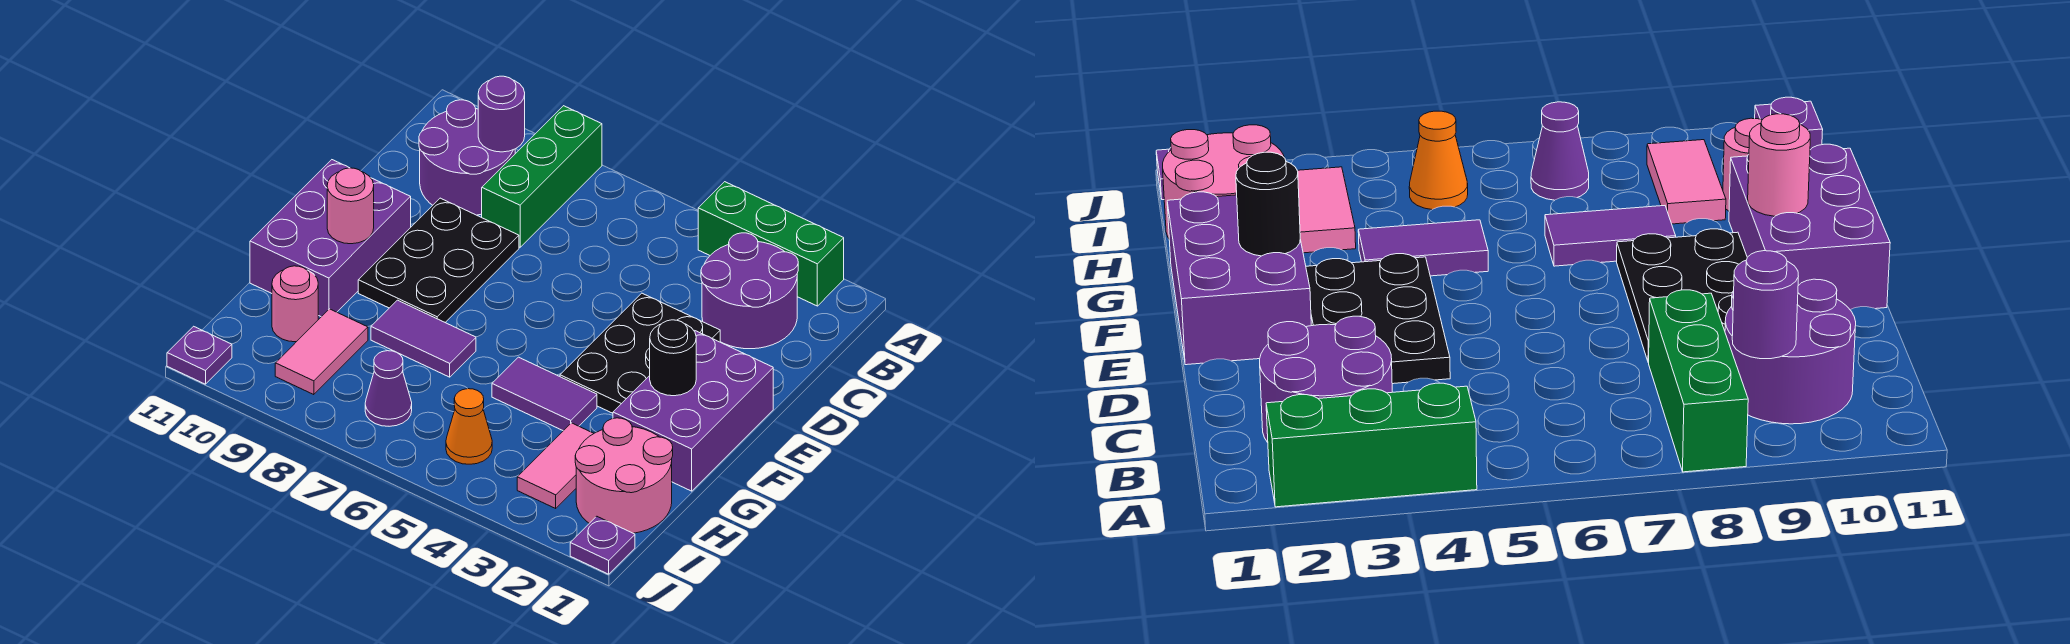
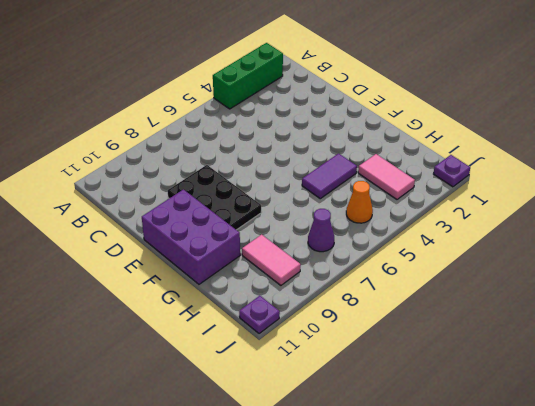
none -> green brick A8:C8 level 1
none -> purple round brick B2:C3 level 1
none -> purple round brick B9:C10 level 1

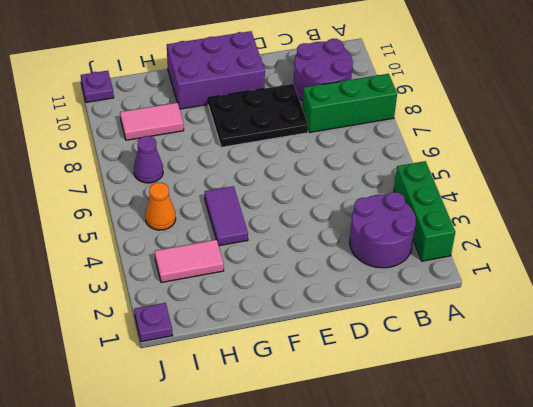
none -> black plate D3:F4 level 1
none -> purple brick E1:G2 level 1
none -> purple tile G7:G8 level 1

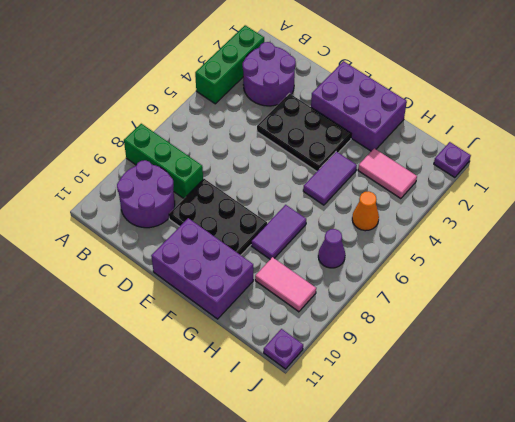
none -> pink round brick H1:I2 level 1
none -> pink round brick H10 level 1
none -> purple round brick B9 level 2

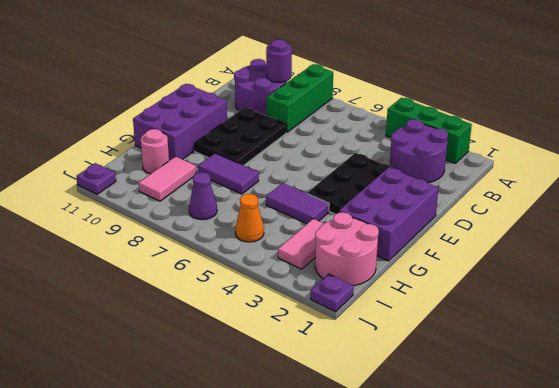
none -> black round brick F2 level 2
none -> pink round brick F10 level 2

